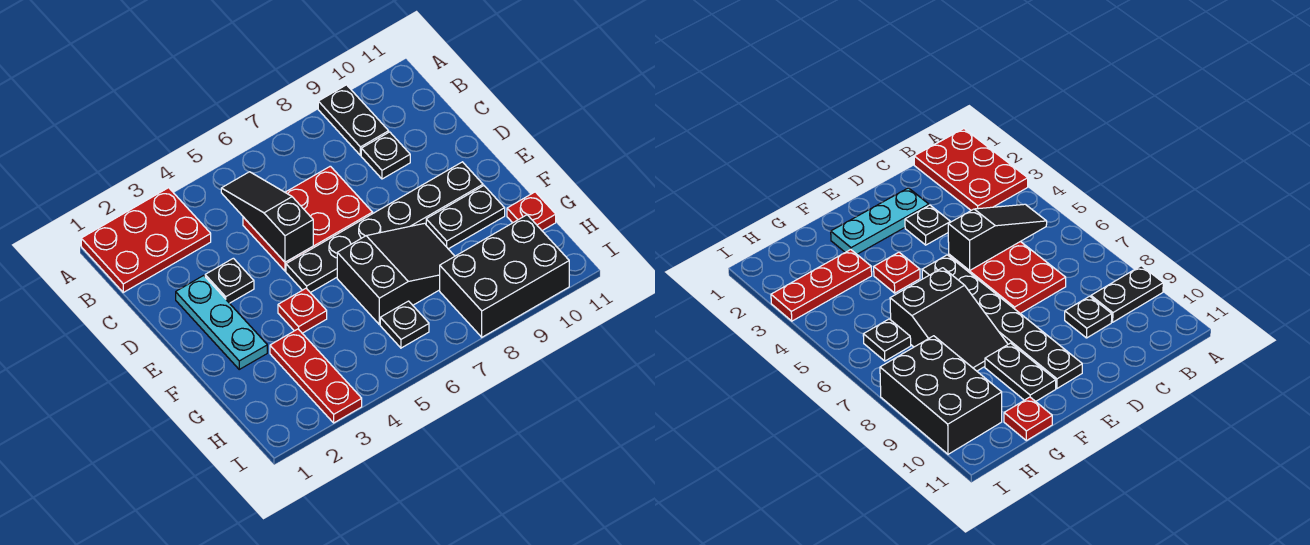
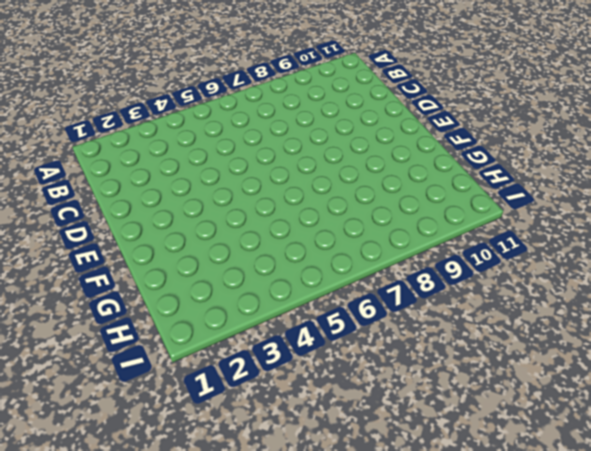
none -> red plate A1:B3 level 1
none -> black plate A9:B9 level 1
none -> red plate C5:D7 level 1

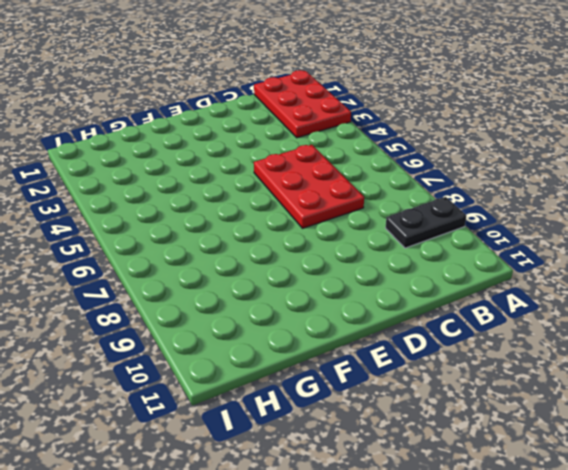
none -> black plate C9 level 1
none -> cyan plate D2:F2 level 1
none -> black plate D3 level 1

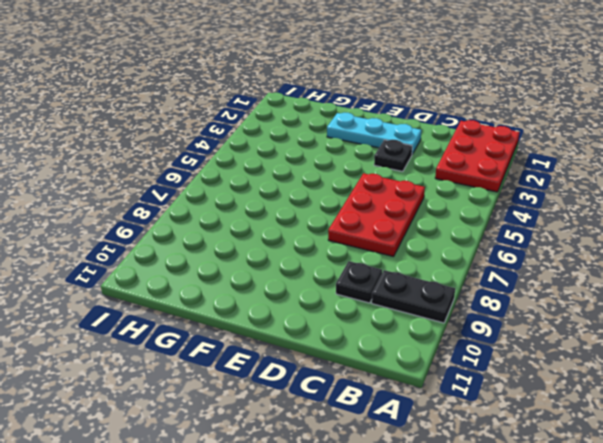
none -> black plate E5:E10 level 1
none -> red plate F4 level 1
none -> black slope F6:G8 level 1 top 6

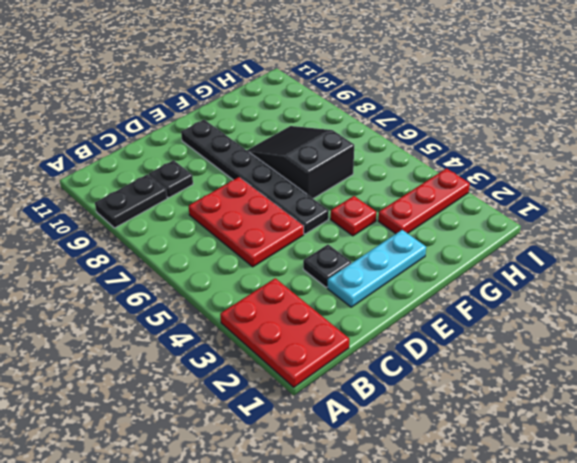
none -> black plate F9:F10 level 1
none -> red plate G11 level 1
none -> black plate H6 level 1

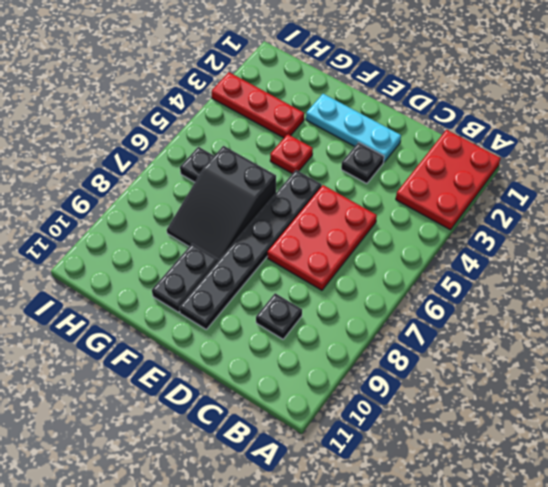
none -> black plate A9:B9 level 1
none -> red plate G11 level 1
none -> black brick H8:I10 level 1

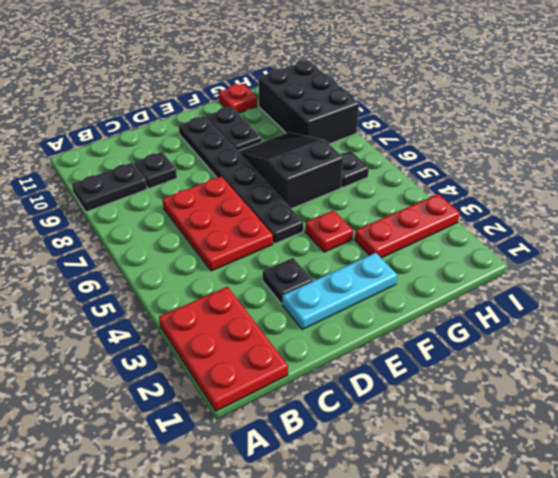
none -> black slope B5:D5 level 2 top D

